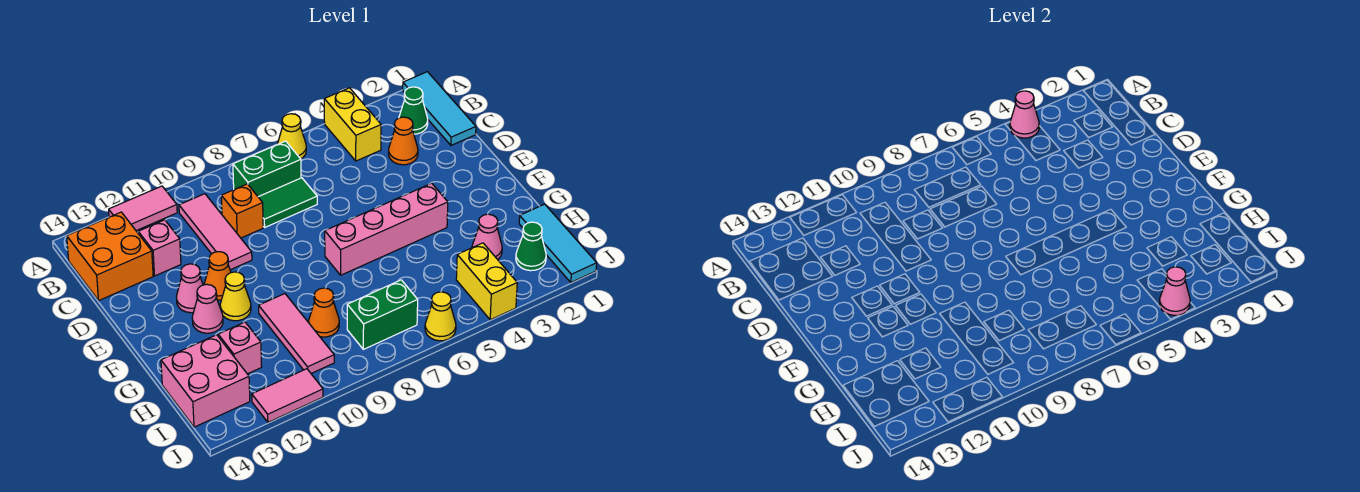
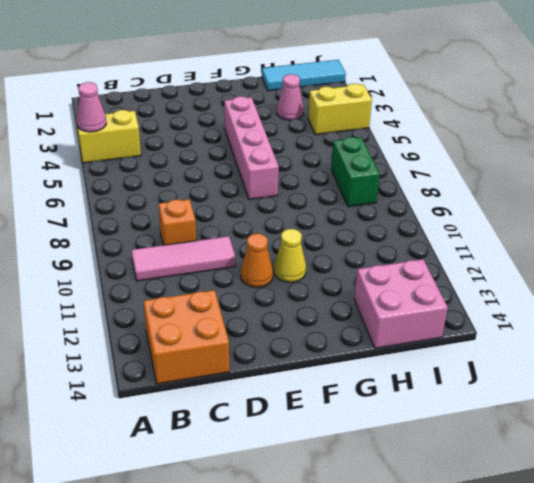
none -> cyan tile A1:C1 level 1
none -> yellow cone A6 level 1
none -> pink tile A11:A12 level 1
none -> green cone B2 level 1

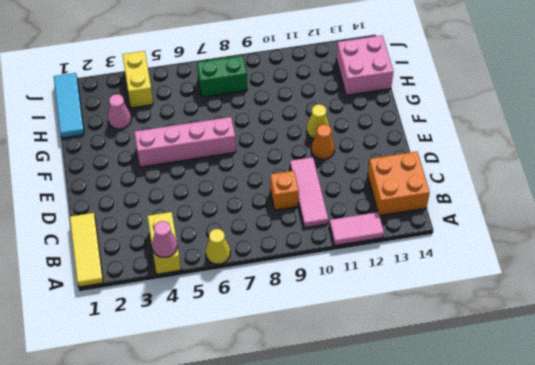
yellow tile A1:C1 level 1 -> cyan tile A1:C1 level 1
none -> green cone B2 level 1
none -> green brick B7:B8 level 1
none -> orange cone C3 level 1
none -> green tile C7:C8 level 1

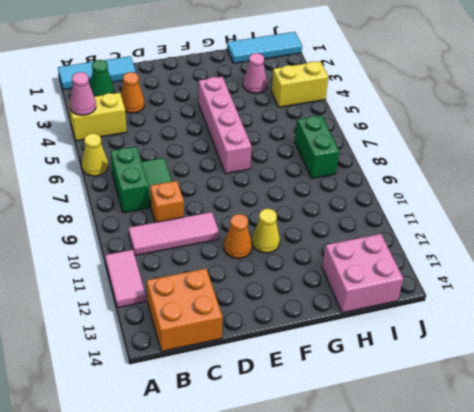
none -> pink brick C12 level 1
none -> pink cone E12 level 1
none -> pink cone F12 level 1
none -> pink tile G10:I10 level 1

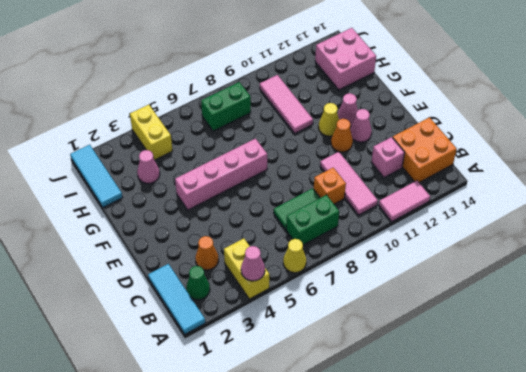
none -> orange cone H9 level 1
none -> pink brick H12 level 1
none -> green cone I2 level 1
none -> yellow cone J6 level 1

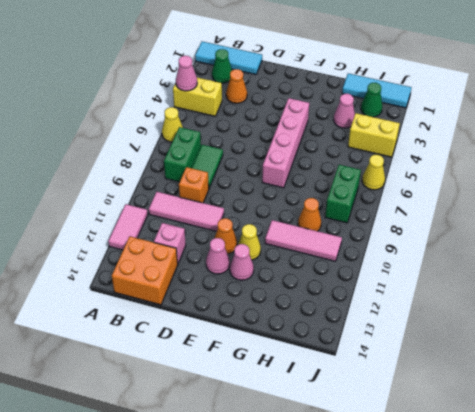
none -> pink brick H12 level 1
none -> pink brick H13:I14 level 1
none -> pink tile J11:J12 level 1
none -> pink cone J4 level 2

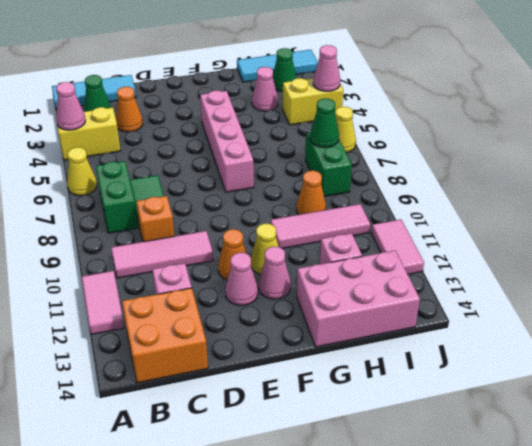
pink brick G13:I14 level 1 -> pink brick H13:I14 level 1
green cone I7 level 2 -> none

